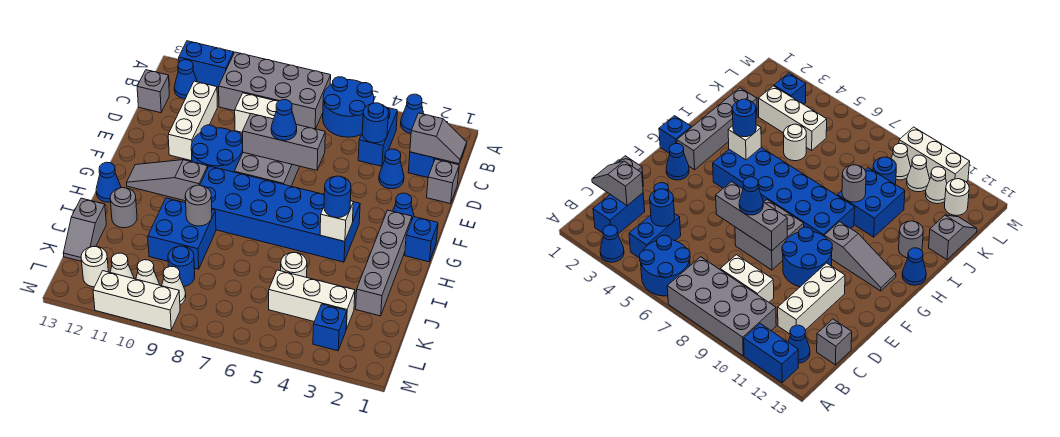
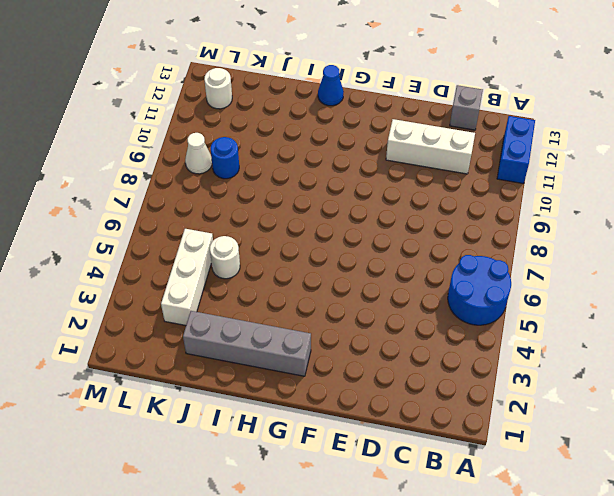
none -> blue cone A3 level 1
none -> grey brick A7:B10 level 1
none -> blue brick B2:C2 level 1
none -> blue brick B4:C4 level 1

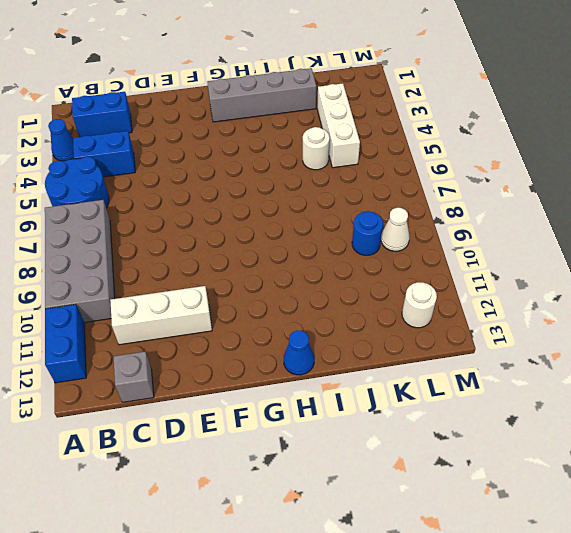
none -> blue cone B12 level 1
none -> white brick C8:C9 level 1
none -> grey brick D1 level 1
none -> blue cone D3 level 1

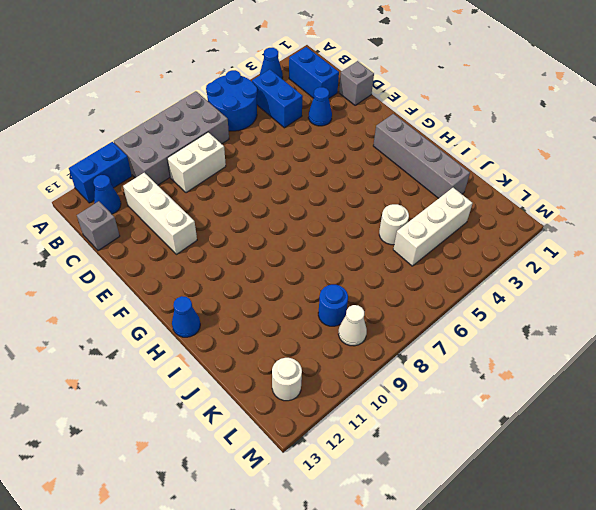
none -> grey brick E7:F8 level 1
none -> blue round brick E9:F10 level 1
none -> blue cone F2 level 1
none -> blue brick G1 level 1

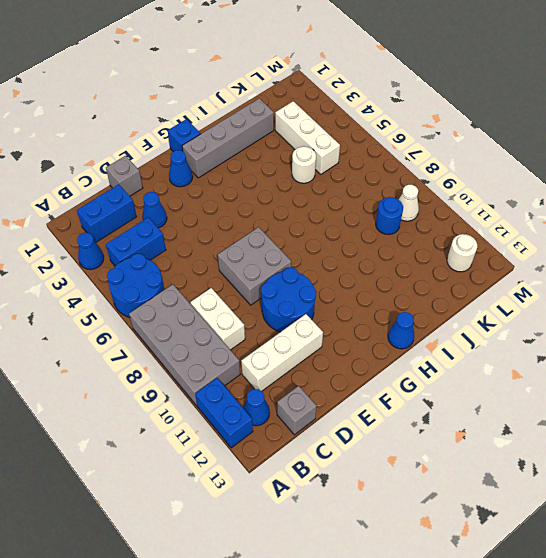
none -> blue brick G4:H9 level 1
none -> grey slope G10:G12 level 1 top 10
none -> blue brick I9:J10 level 1
none -> grey round brick I12 level 1

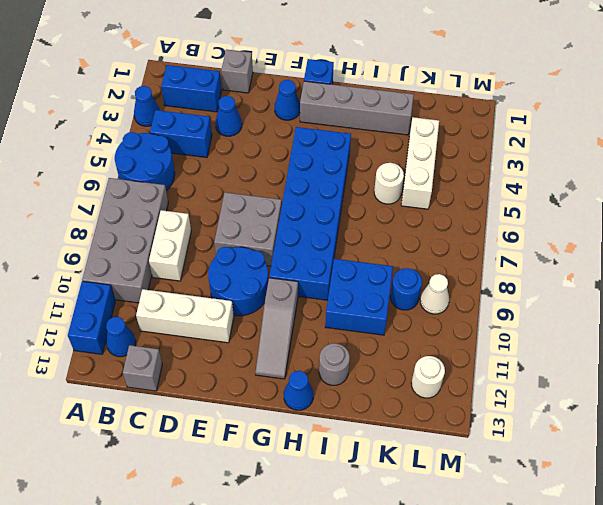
none -> grey slope J13:K13 level 1 top J
none -> blue brick L3 level 1
none -> white cone L10 level 1
none -> white cone L11 level 1

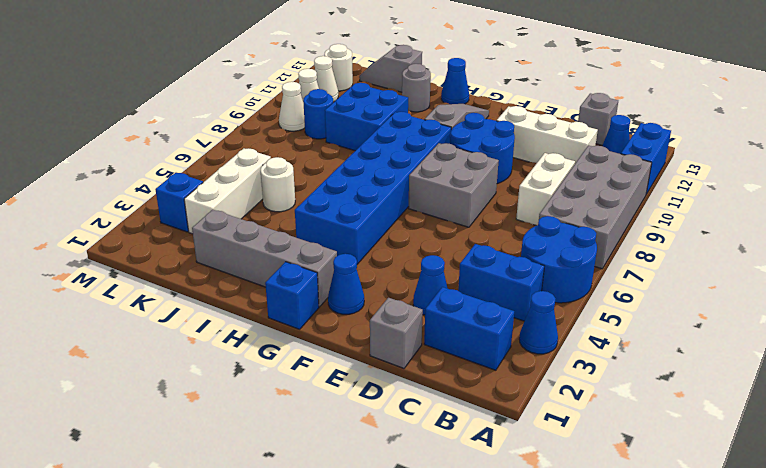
none -> white brick M9:M11 level 1
none -> grey slope C1:C2 level 2 top 2
none -> blue round brick C4 level 2
none -> grey brick E6:E8 level 2

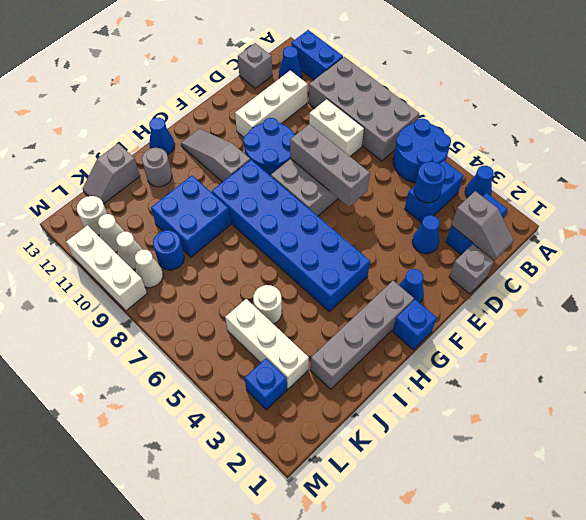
none -> white brick H4 level 2
none -> grey round brick I9 level 2
none -> blue cone E7 level 3
none -> blue round brick H4 level 3

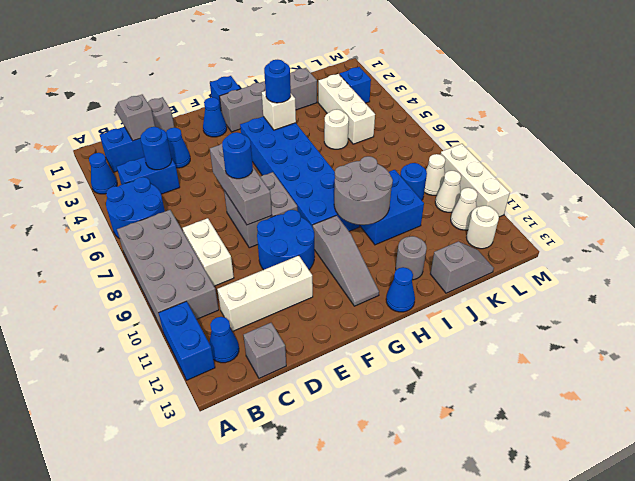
blue round brick E7 level 3 -> blue cone E7 level 3
grey round brick H9:I10 level 2 -> grey round brick I9 level 2

